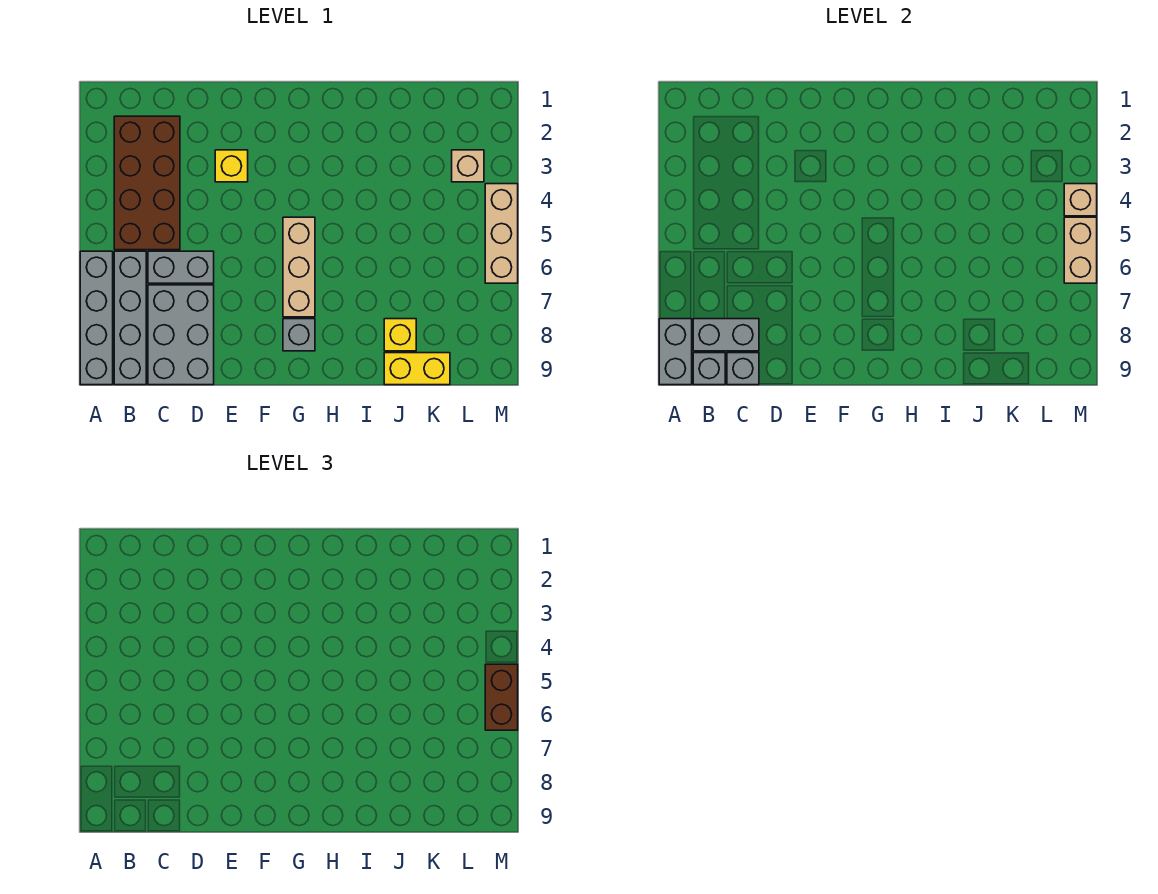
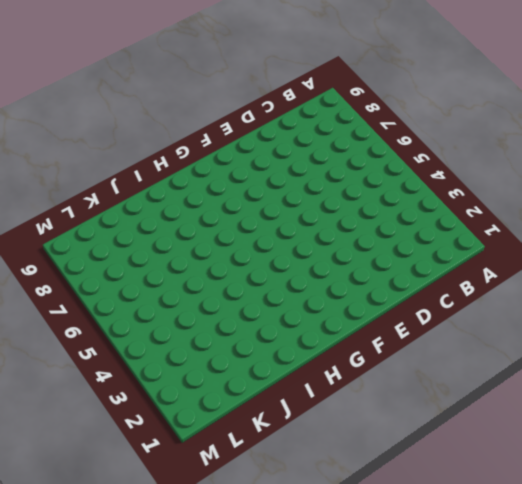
none -> grey brick A6:A9 level 1
none -> brown brick B2:C5 level 1
none -> grey brick B6:B9 level 1

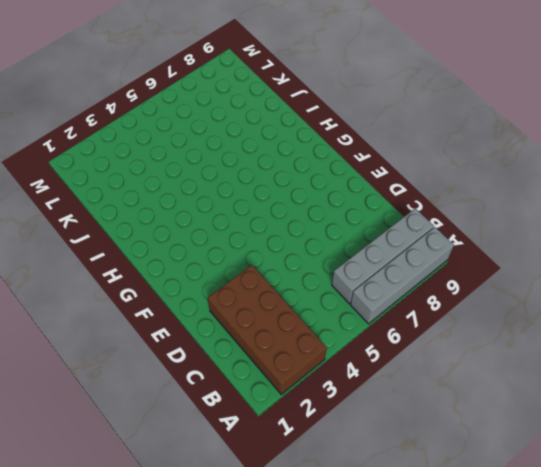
brown brick A2:D3 level 1 -> brown brick B2:C5 level 1
none -> grey brick C6:D6 level 1
none -> grey brick C7:D9 level 1
none -> yellow brick E3 level 1

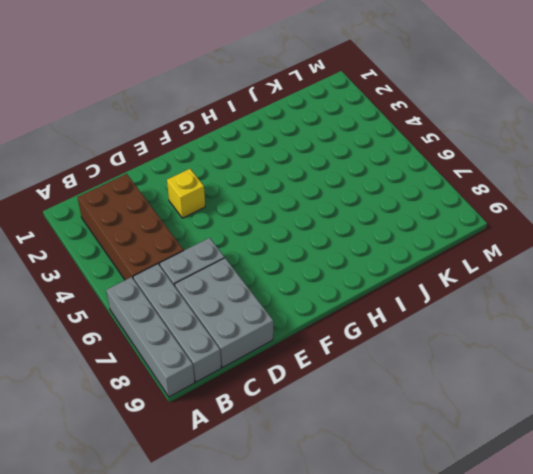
none -> tan brick G5:G7 level 1
none -> grey brick G8 level 1
none -> yellow brick J8 level 1

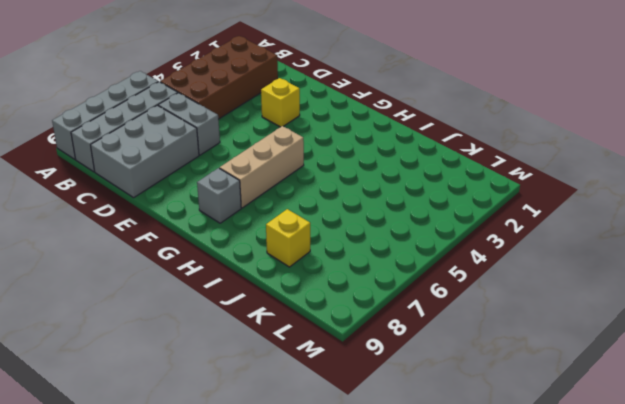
none -> yellow brick J9:K9 level 1
none -> tan brick L3 level 1
none -> tan brick M4:M6 level 1

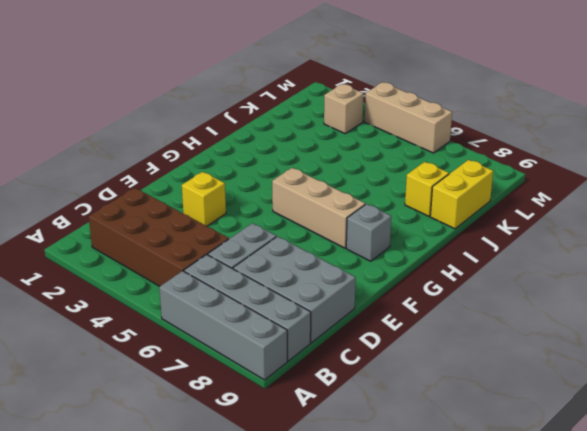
none -> grey brick A8:A9 level 2
none -> grey brick B8:C8 level 2
none -> grey brick B9 level 2

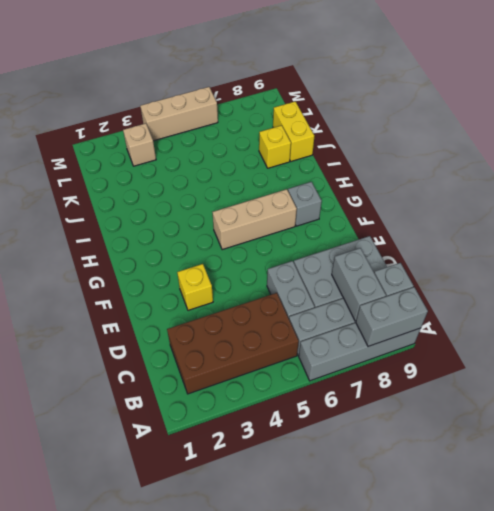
none -> grey brick C9 level 2
none -> tan brick M4 level 2
none -> tan brick M5:M6 level 2

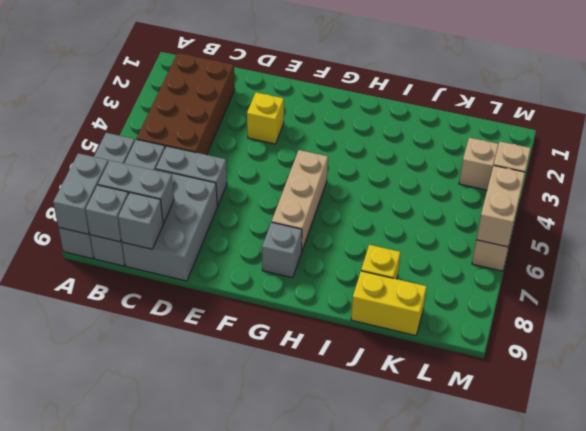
none -> brown brick M5:M6 level 3

